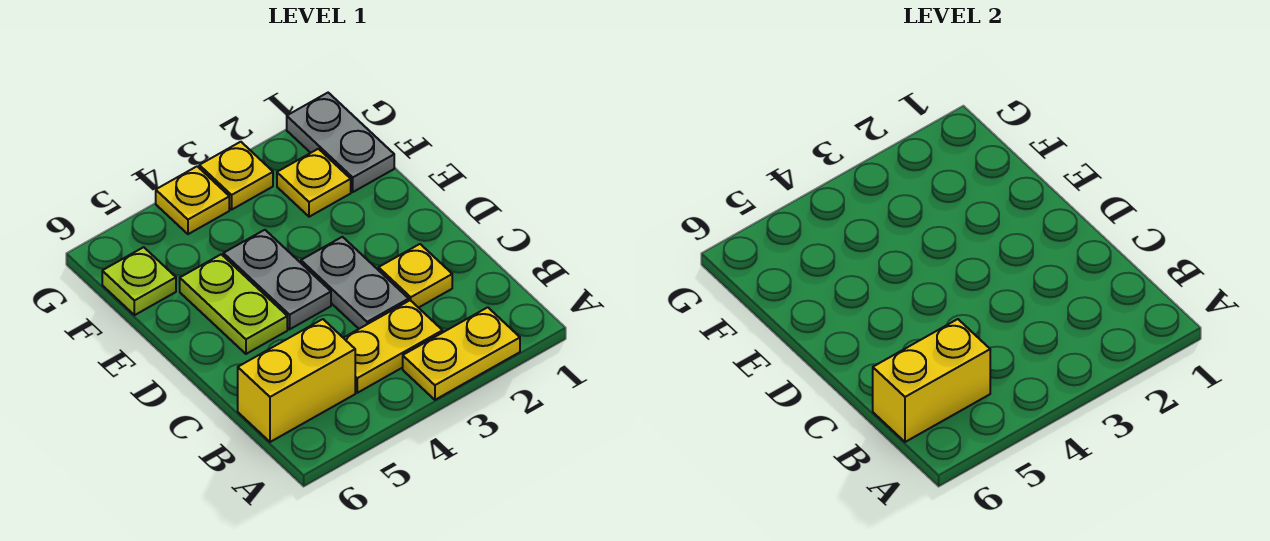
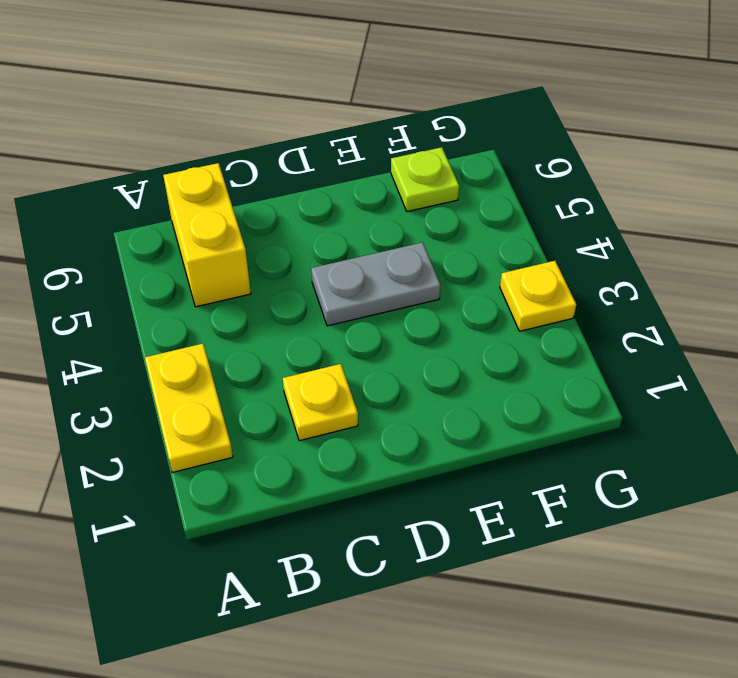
none -> yellow plate B3:B4 level 1
none -> grey plate C3:D3 level 1
none -> lime plate D5:E5 level 1

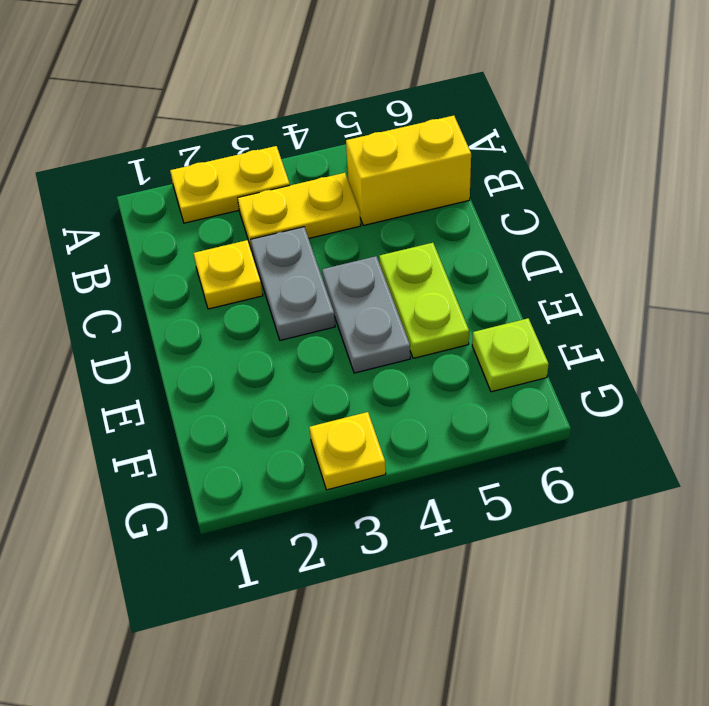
none -> grey plate F1:G1 level 1
none -> yellow plate F2 level 1
none -> yellow plate G4 level 1

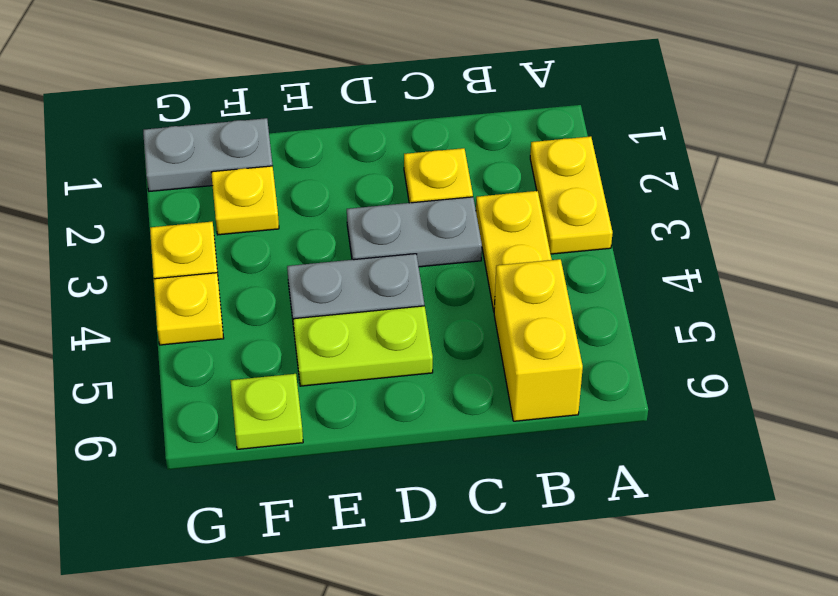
none -> yellow brick B5:B6 level 2

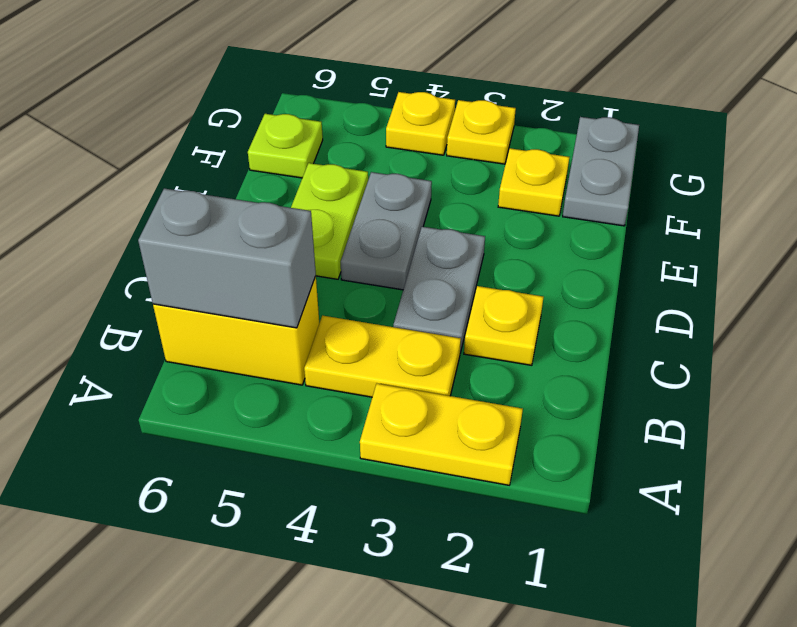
grey brick B5:B6 level 2 -> yellow brick B5:B6 level 2

